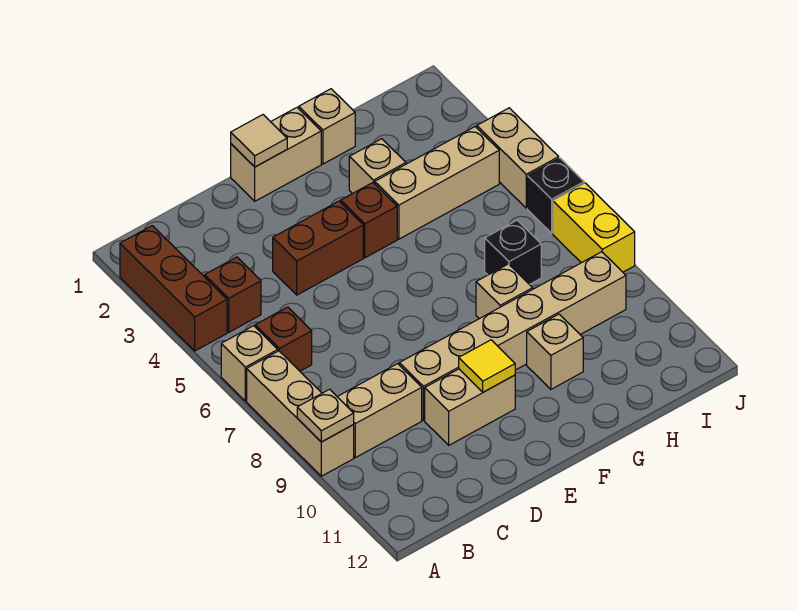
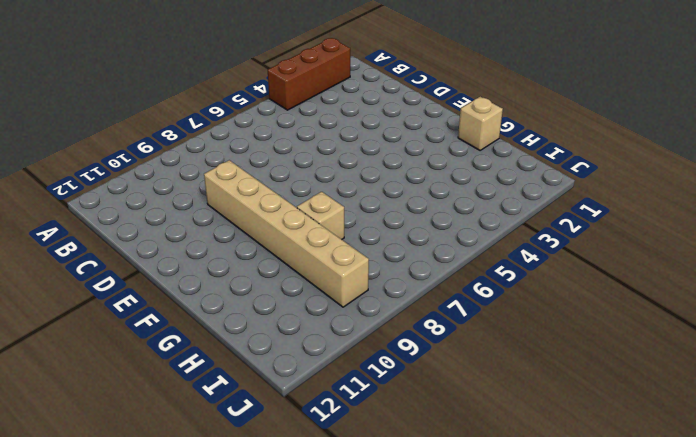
none -> tan brick A6 level 1
none -> tan brick A7:A9 level 1
none -> brown brick B4 level 1

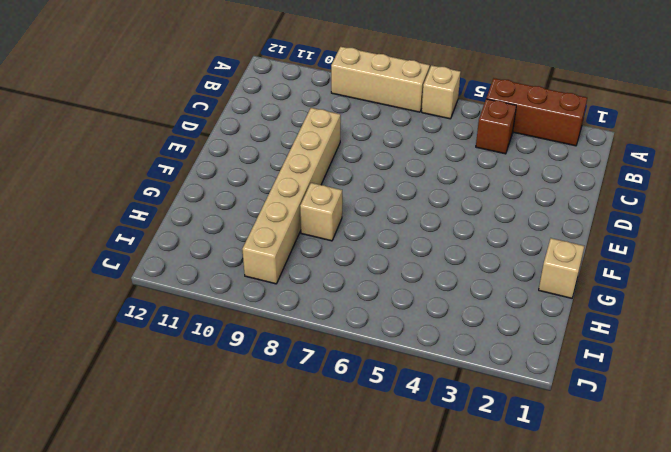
none -> brown brick B6 level 1
none -> tan brick B9:C9 level 1
none -> brown brick D4:E4 level 1

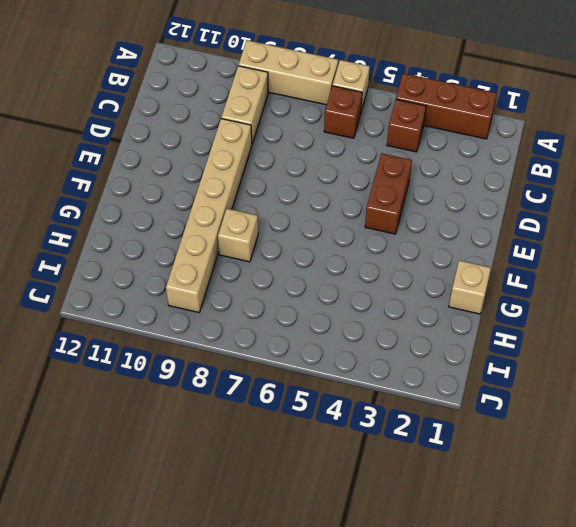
none -> tan brick D10:E10 level 1
none -> tan brick E1:F1 level 1
none -> brown brick F4 level 1

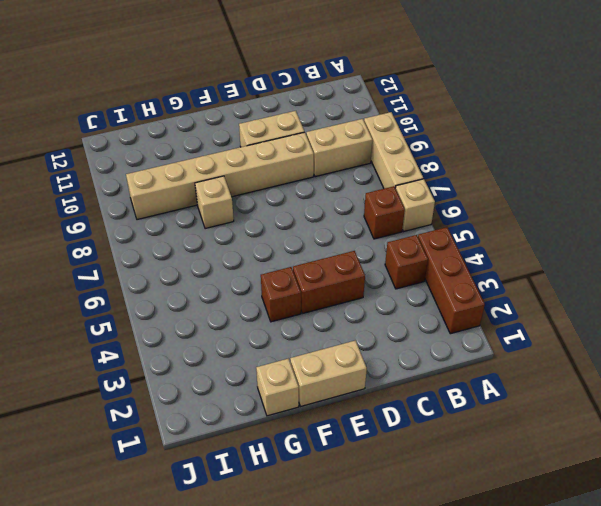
none -> tan brick G3 level 1
none -> tan brick G4:I4 level 1
none -> tan brick G10 level 1

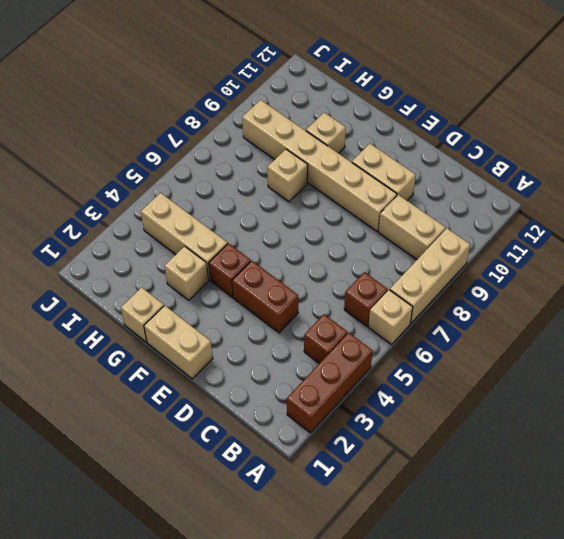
none -> black brick H7 level 1
none -> tan brick J4:J5 level 1
none -> black brick J6 level 1

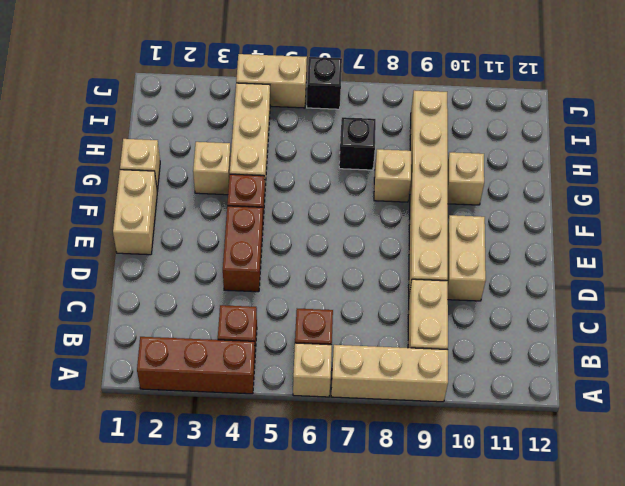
none -> yellow brick J7:J8 level 1
none -> tan plate A9 level 2
none -> tan tile E1 level 2

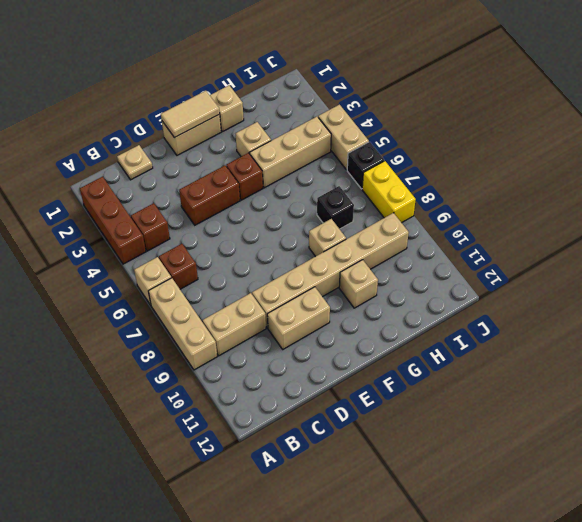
tan plate C1 level 1 -> tan plate A9 level 2
tan tile E1:F1 level 2 -> tan tile E1 level 2
none -> yellow tile E10 level 2

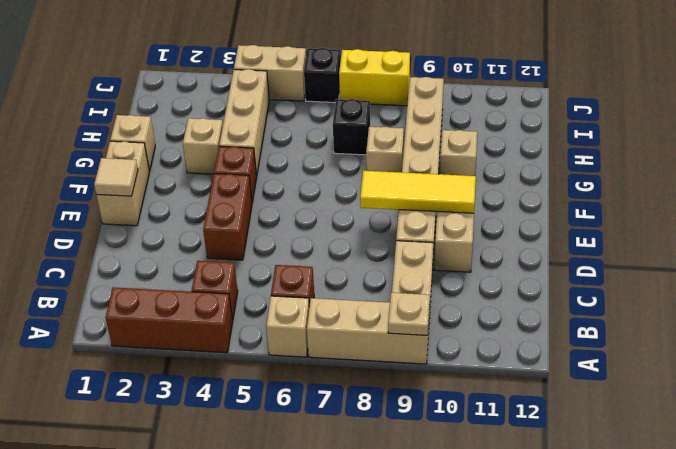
yellow tile E8:E10 level 2 -> yellow tile E10 level 2

